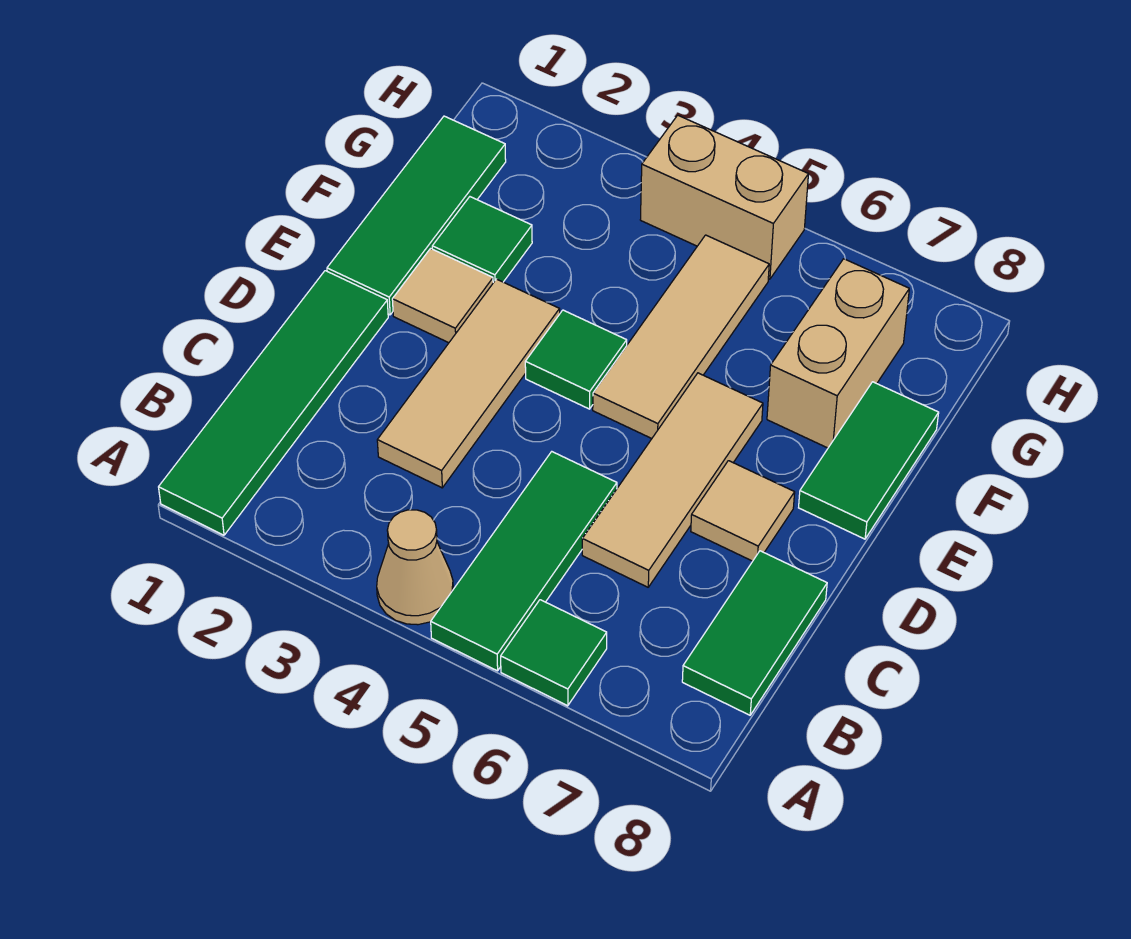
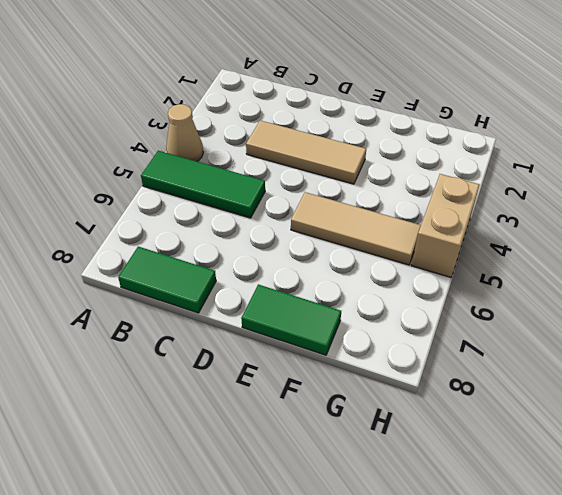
none -> green tile A1:D1 level 1
none -> green tile A6 level 1
none -> tan tile C6:E6 level 1

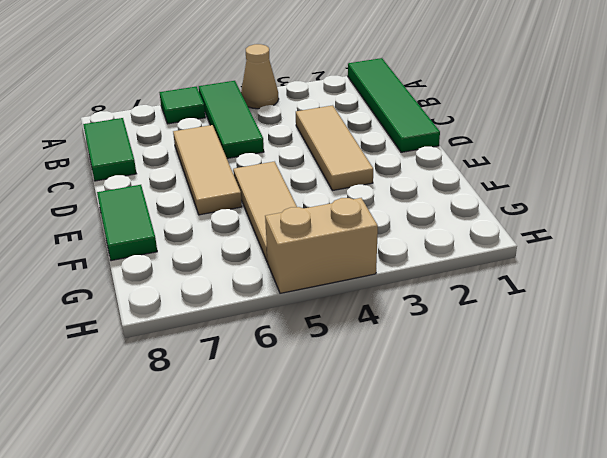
none -> tan tile D7 level 1
none -> green tile E1:G1 level 1
none -> tan tile E2 level 1

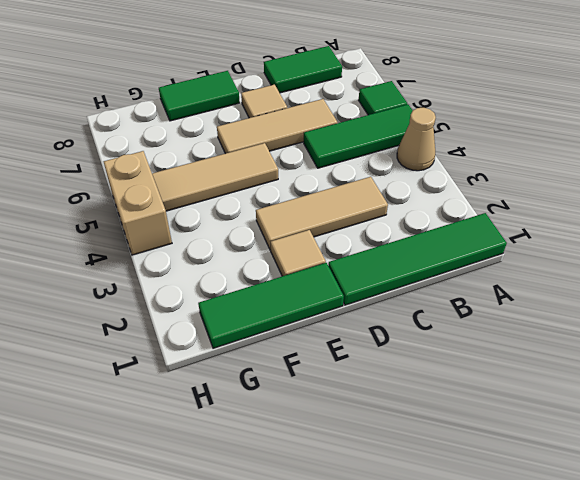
none -> green tile E4 level 1
none -> green tile F2 level 1
none -> tan brick F7:G7 level 1

